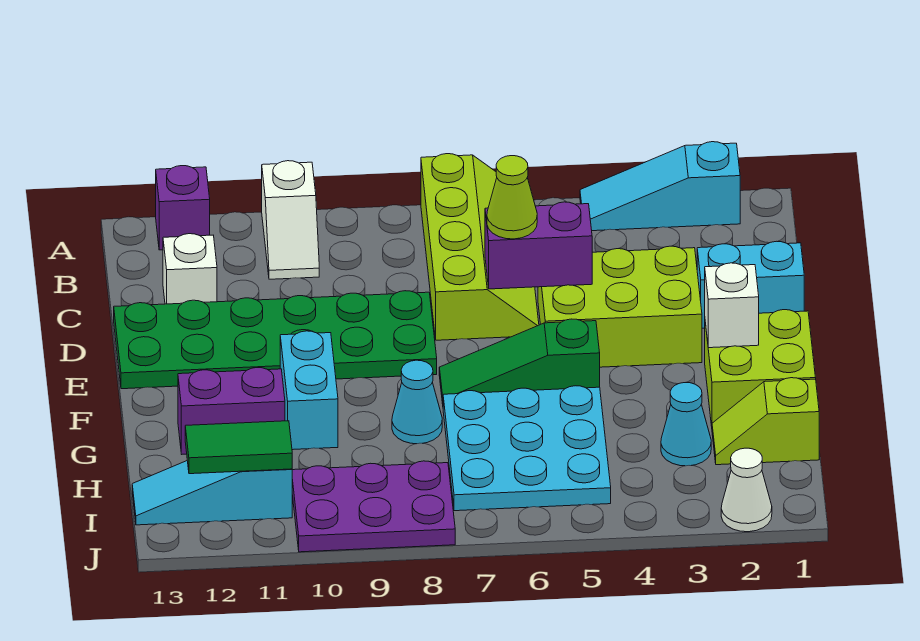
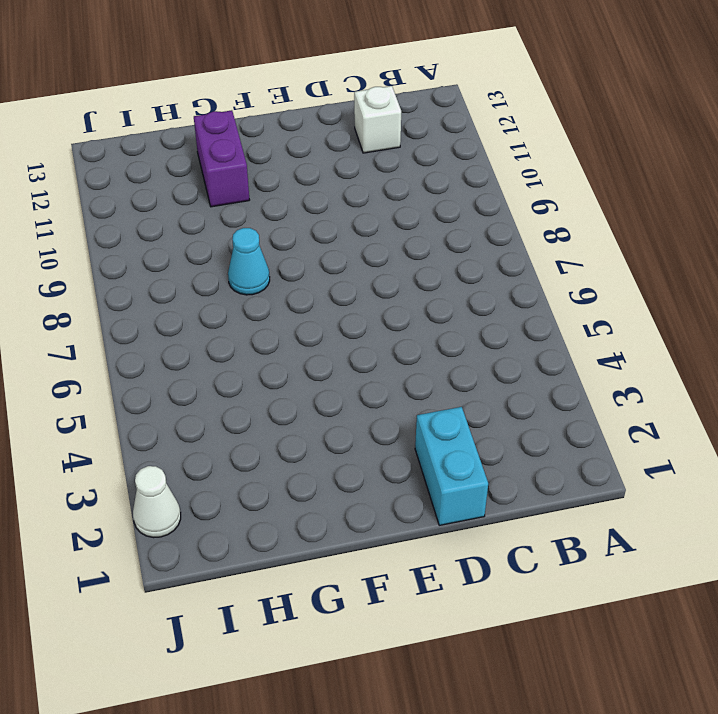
none -> cyan slope A2:A4 level 1 top 2
none -> lime slope A6:D7 level 1 top 7
none -> white slope A10:B10 level 1 top A

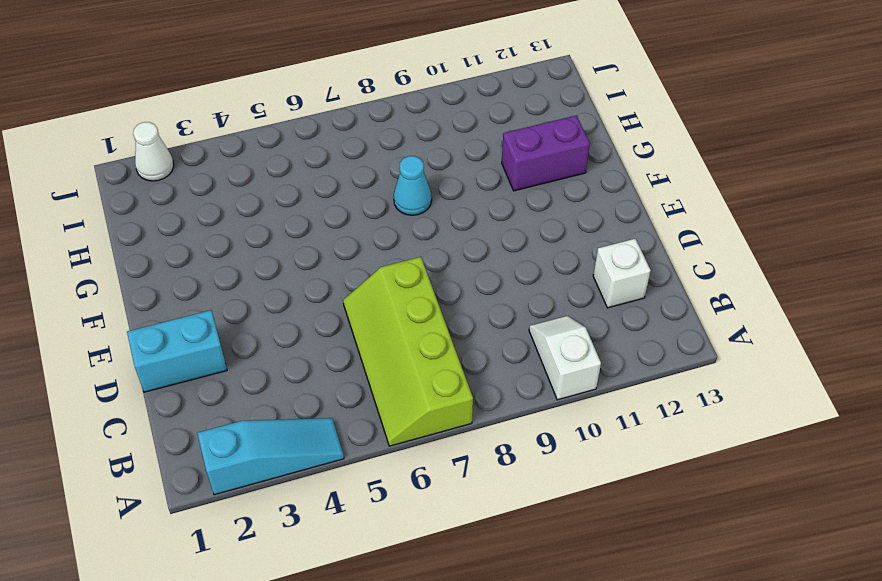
none -> purple brick A12 level 1
none -> lime brick D3:E5 level 1
none -> green plate D8:E13 level 1

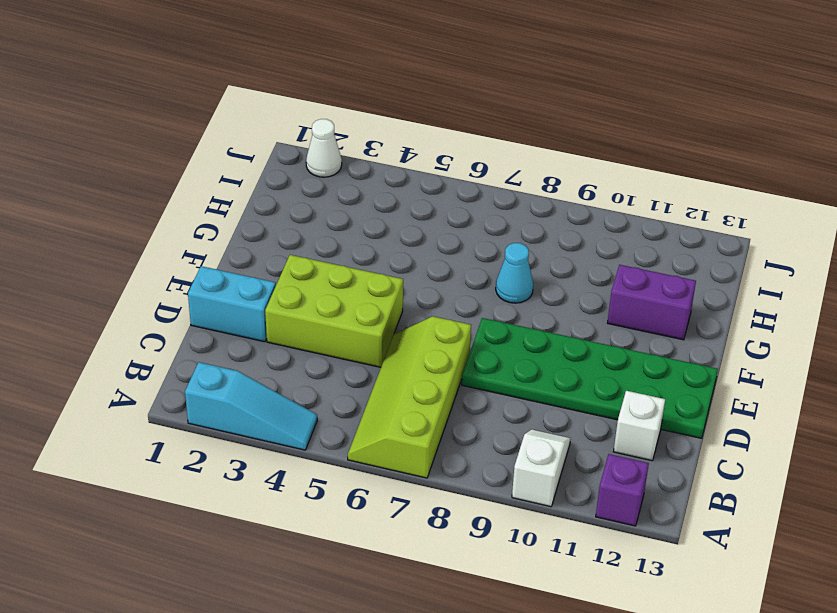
none -> lime brick F1:G2 level 1
none -> green slope F5:F7 level 1 top 5
none -> cyan brick F10:G10 level 1

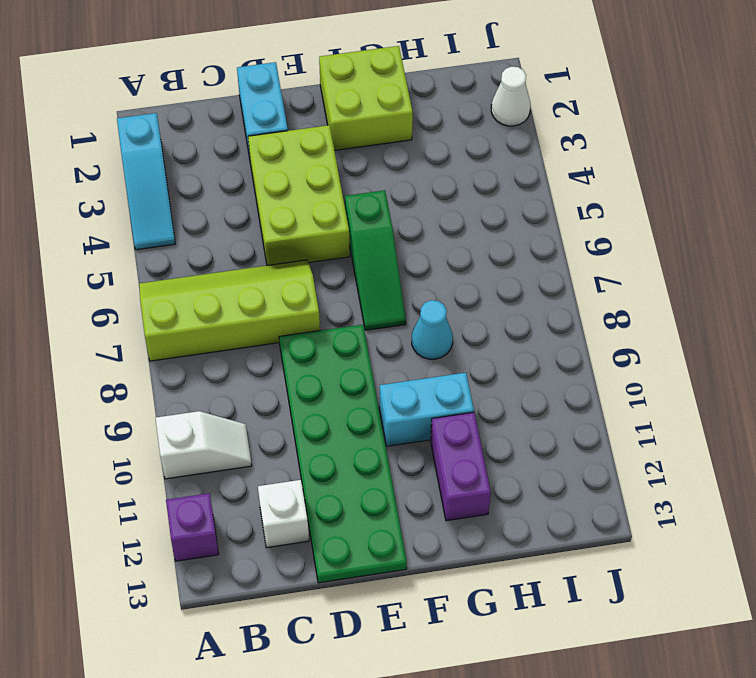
none -> cyan plate G5:I7 level 1
none -> lime slope H1:H2 level 1 top 1
none -> cyan cone H3 level 1

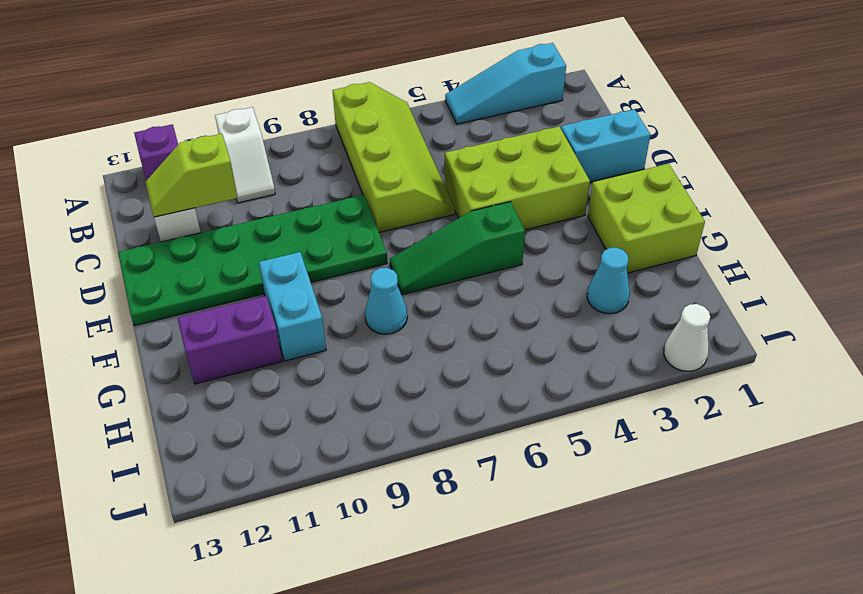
lime slope C11:C12 level 2 top 11 -> lime slope H1:H2 level 1 top 1
none -> cyan plate G5:I7 level 1
none -> purple plate I8:J10 level 1
none -> cyan slope I11:I13 level 1 top 11

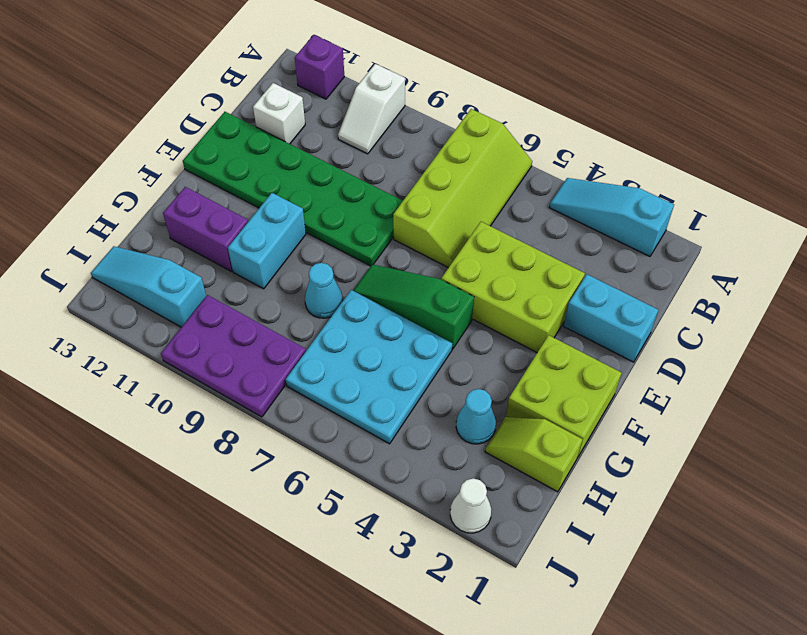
none -> purple brick D5:D6 level 2
none -> white brick F2 level 2
none -> green tile I11:I12 level 2

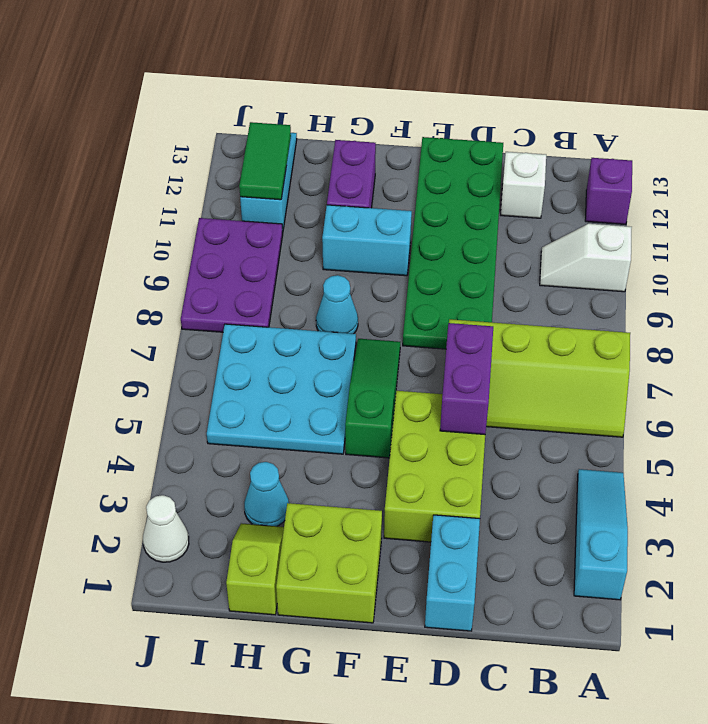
none -> white brick F2 level 2
none -> lime cone D6 level 3

